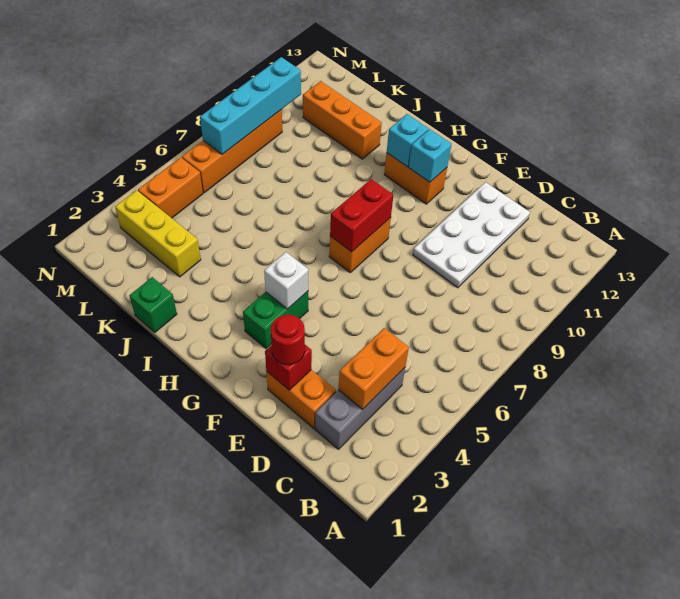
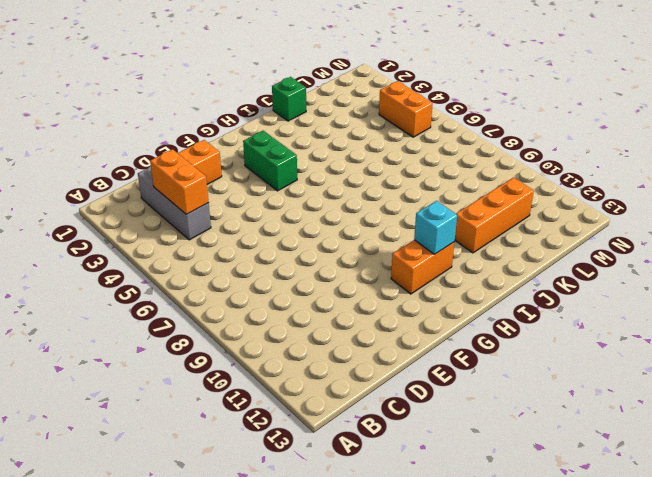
none -> white plate D9:E12 level 1
none -> orange brick G7:G8 level 1
none -> yellow brick K3:M3 level 1

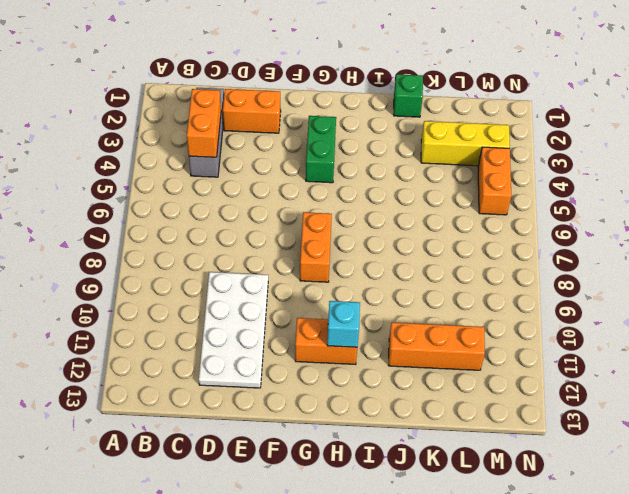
none -> orange brick M6:M9 level 1
none -> red brick E2 level 2
none -> white brick G4 level 2

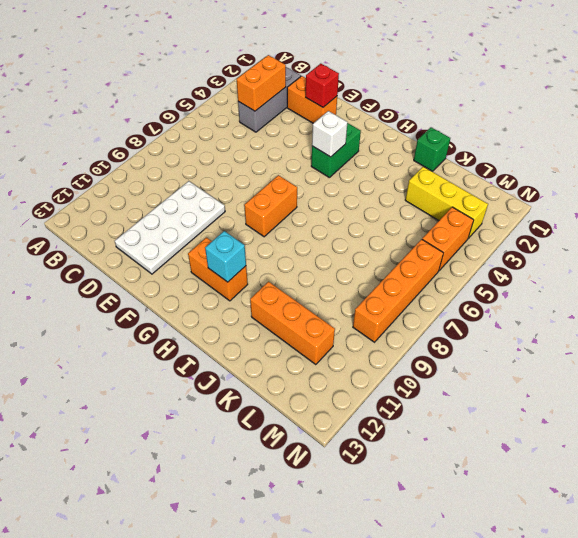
none -> red brick G7:G8 level 2
none -> cyan brick G11 level 2
none -> cyan brick M7:M10 level 2

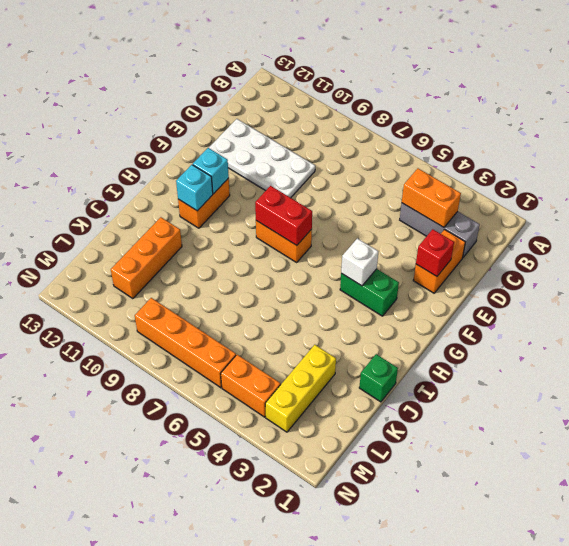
none -> cyan brick M7:M10 level 2
none -> red round brick E2 level 3

